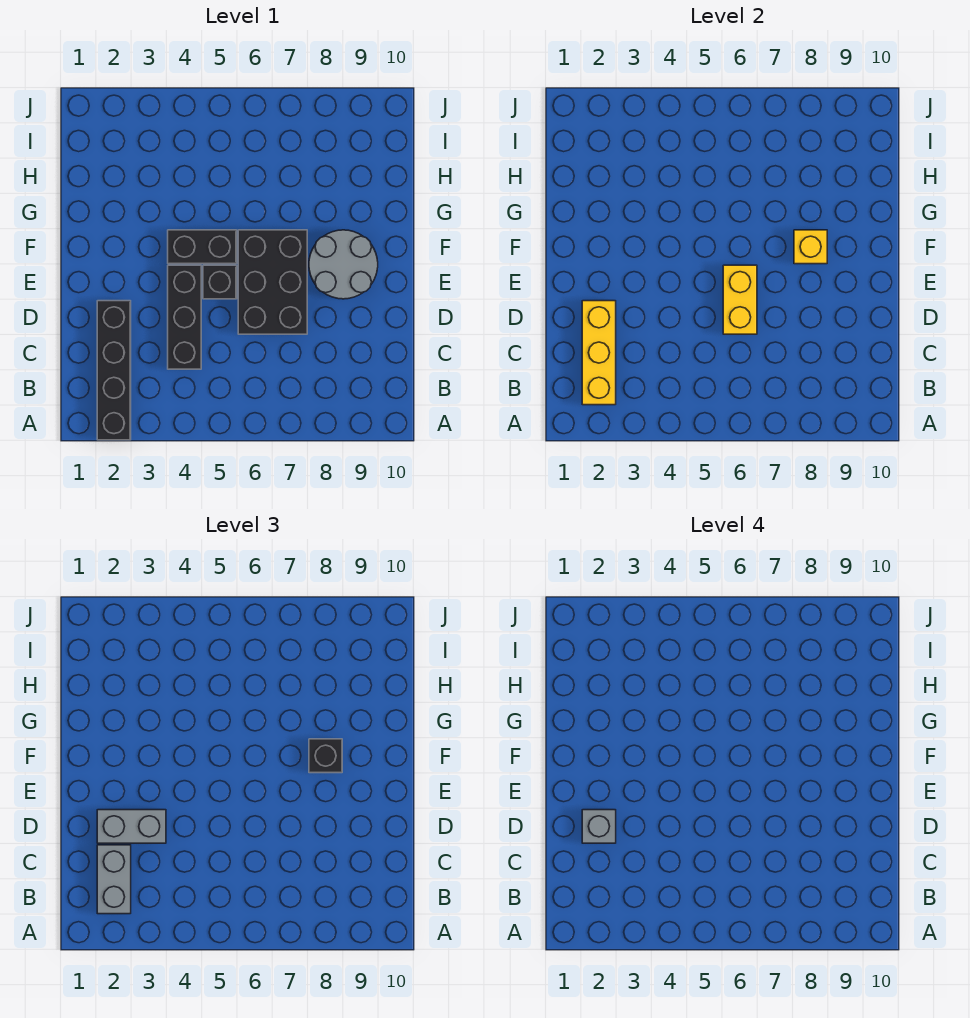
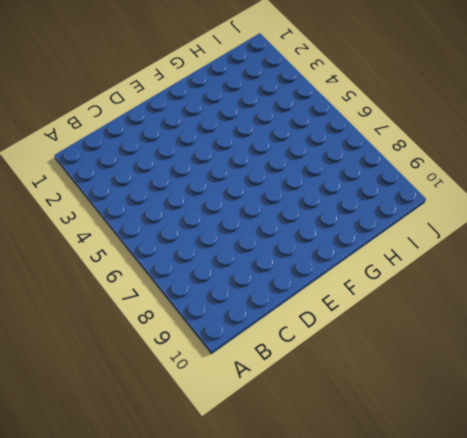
none -> black brick A2:D2 level 1
none -> black brick C4:E4 level 1
none -> black brick D6:F7 level 1

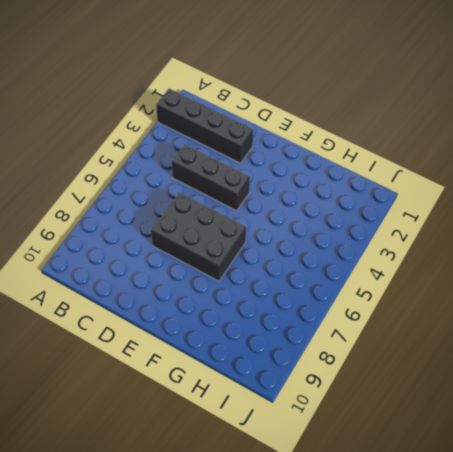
none -> black brick E5 level 1
none -> grey round brick E8:F9 level 1
none -> black brick F4:F5 level 1

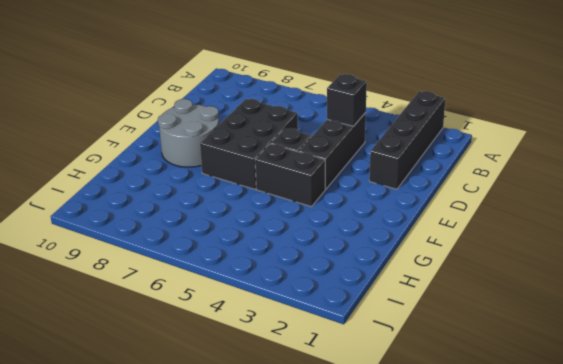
black brick C4 level 2 -> black brick F8 level 3
none -> yellow brick B2:D2 level 2
none -> yellow brick D6:E6 level 2
none -> yellow brick F8 level 2

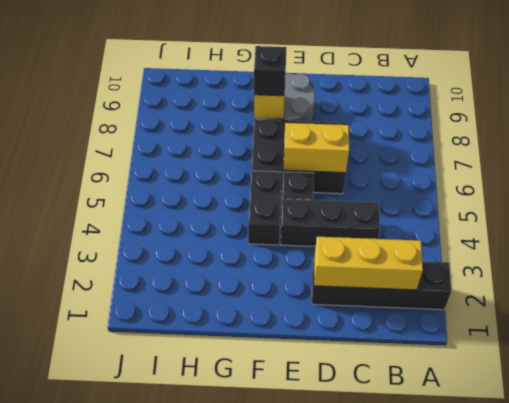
none -> grey brick B2:C2 level 3
none -> grey brick D2:D3 level 3
none -> grey brick D2 level 4

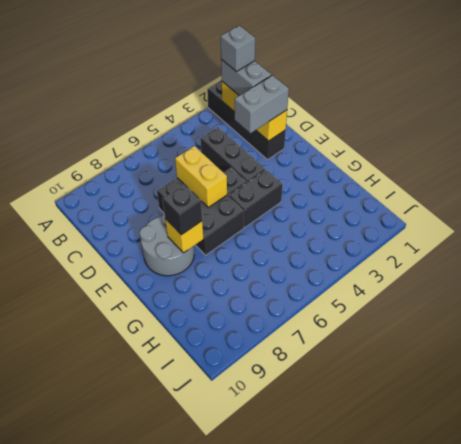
grey brick B2 level 4 -> grey brick D2 level 4

